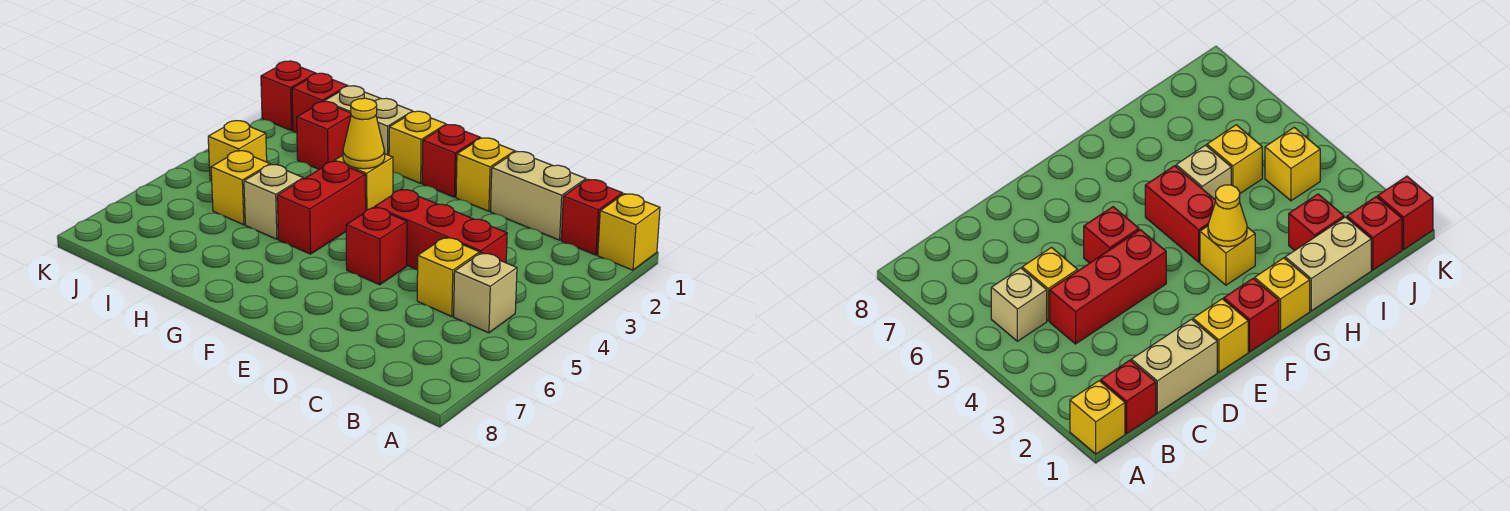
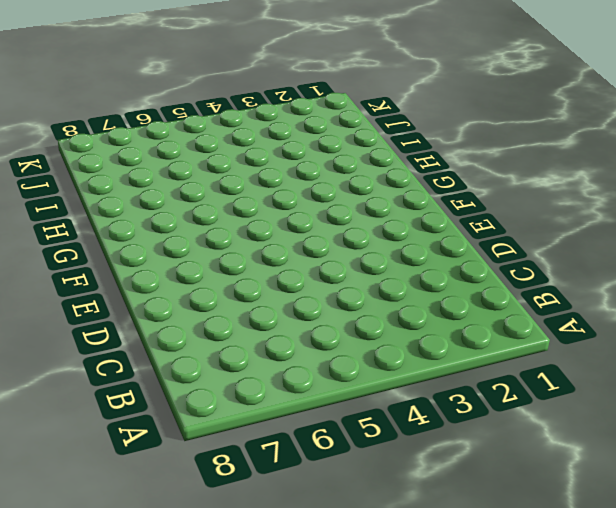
none -> yellow brick A1 level 1
none -> red brick B1 level 1
none -> tan brick B5 level 1

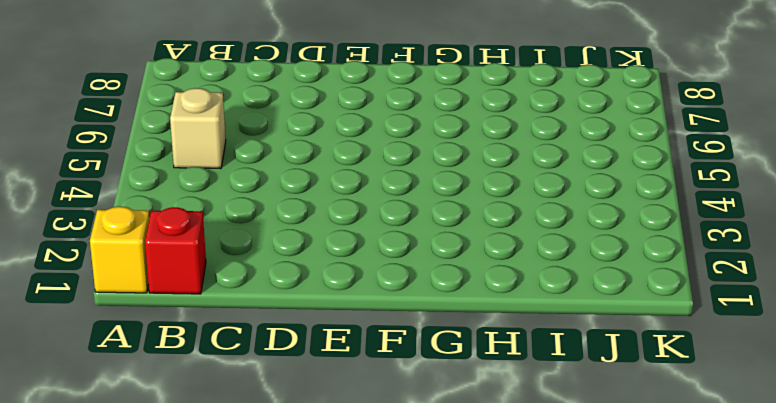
none -> tan brick C1:D1 level 1
none -> red brick C4:E4 level 1
none -> yellow brick C5 level 1

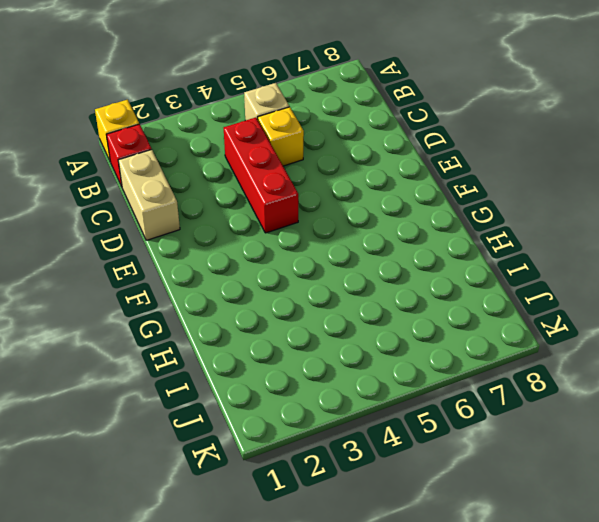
none -> yellow brick E1 level 1
none -> red brick E5 level 1
none -> red brick F1 level 1

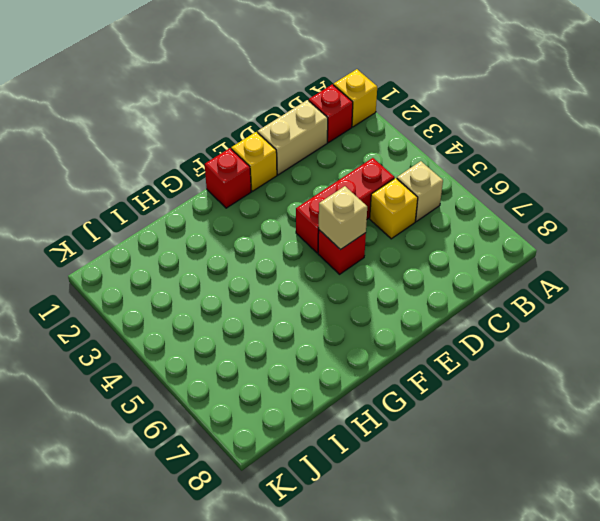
tan brick E5 level 2 -> tan brick H5 level 1
none -> yellow brick G1 level 1
none -> yellow brick G3 level 1
none -> red brick G4:G5 level 1

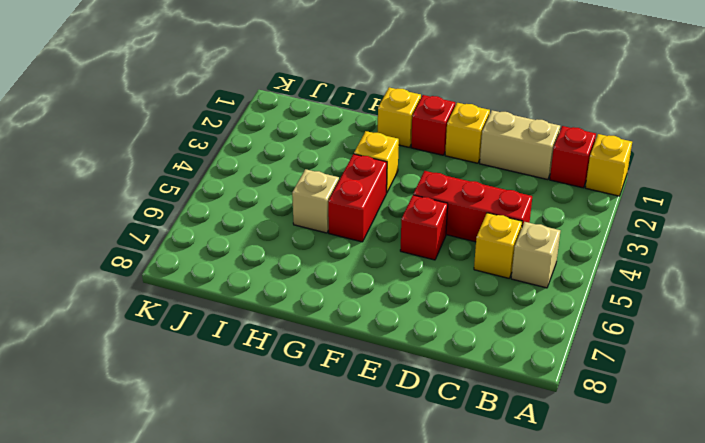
none -> tan brick H1:I1 level 1
none -> red brick I2 level 1
none -> yellow brick I5 level 1

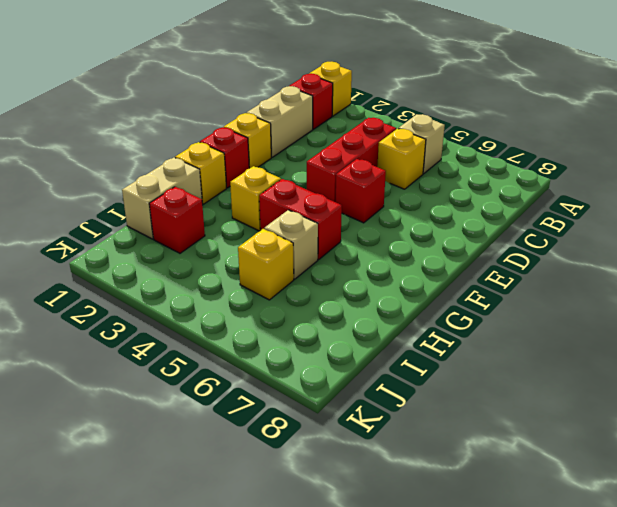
none -> red brick J1 level 1
none -> yellow brick J4 level 1
none -> red brick K1 level 1

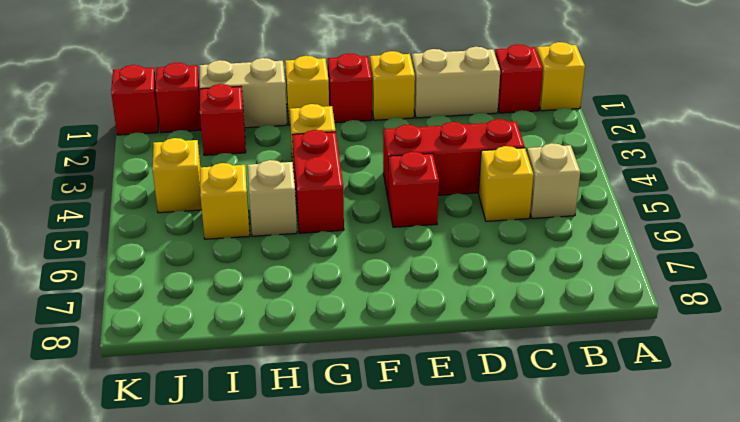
none -> yellow cone G3 level 2

